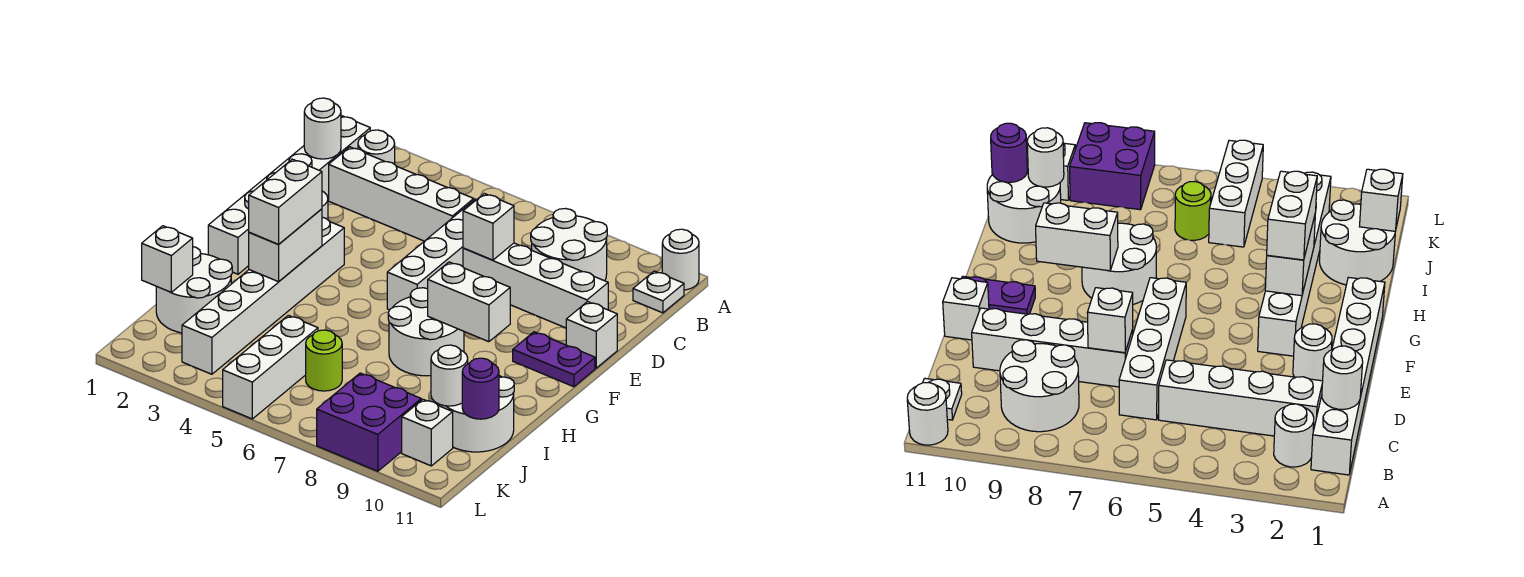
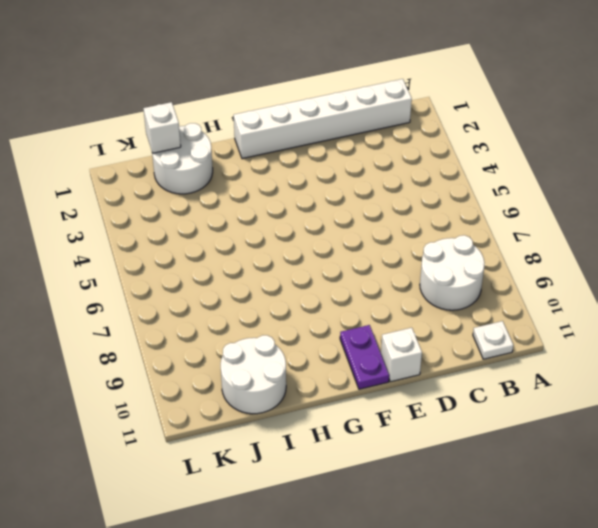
none -> white round brick A11 level 1
none -> white round brick B2 level 1
none -> white brick C2:C5 level 1

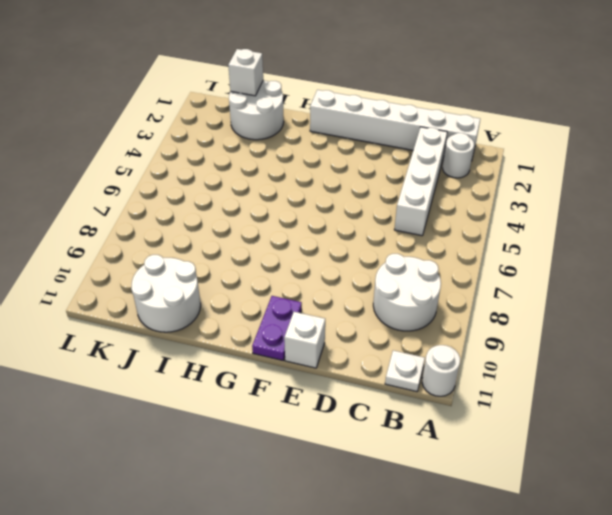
none -> white brick C6:F6 level 1
none -> white brick D7:D10 level 1
none -> white round brick E2 level 1

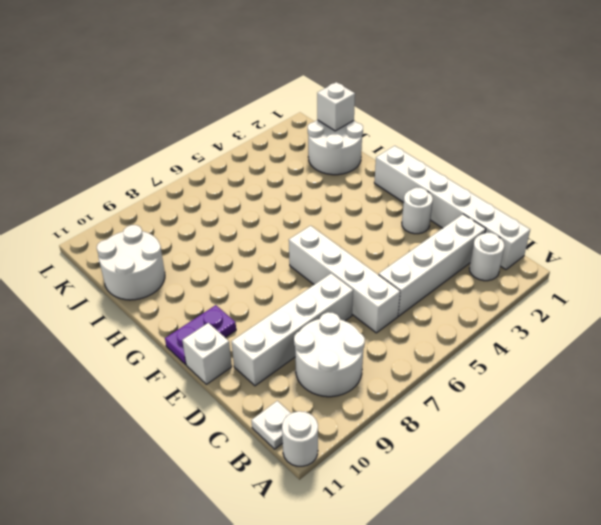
none -> white brick F3:K3 level 1
none -> white round brick G7:H8 level 1
none -> white brick J5:L5 level 1

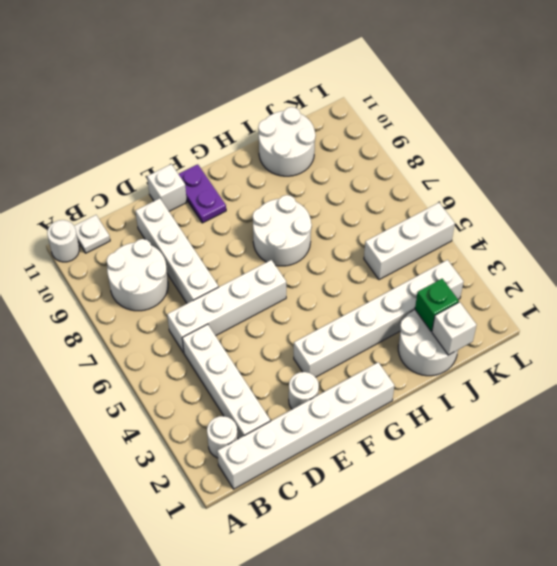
green brick J2 level 2 -> none
none -> lime round brick J6 level 1
none -> purple brick K8:L9 level 1
none -> white brick K10 level 1

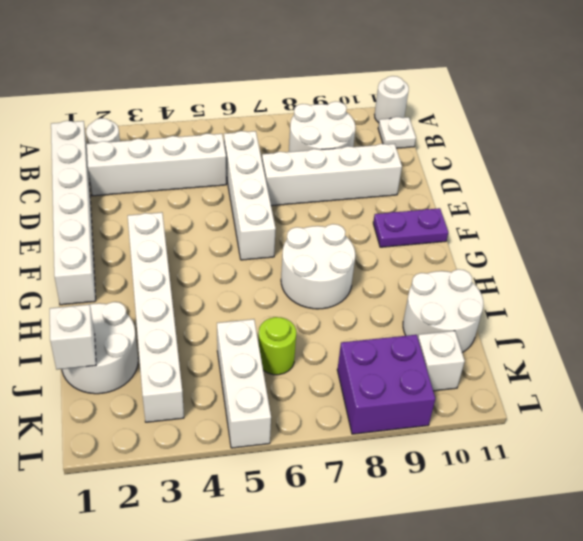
none -> white round brick E2 level 1
none -> white brick E11 level 1
none -> white round brick C1 level 2

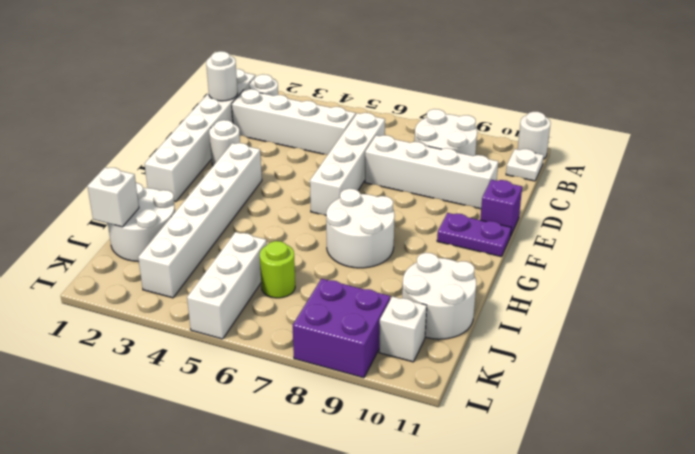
purple brick E11 level 1 -> white brick E11 level 1
none -> white brick D7 level 2
none -> white brick G3:H3 level 2
none -> white brick G8:G9 level 2

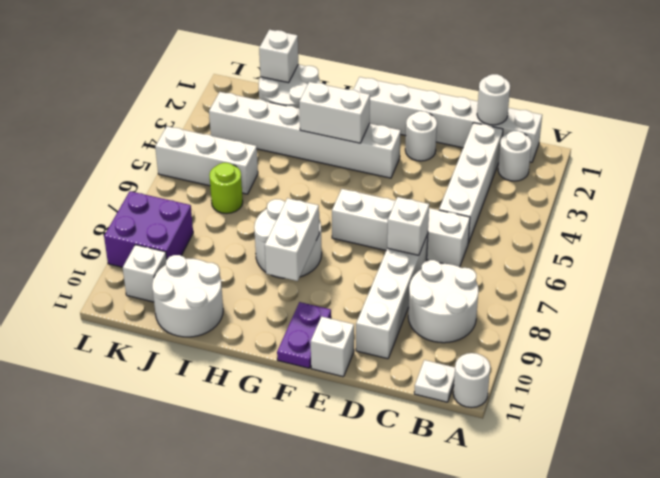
none -> white round brick J10 level 2
none -> purple round brick J11 level 2
none -> white brick G3:H3 level 3

